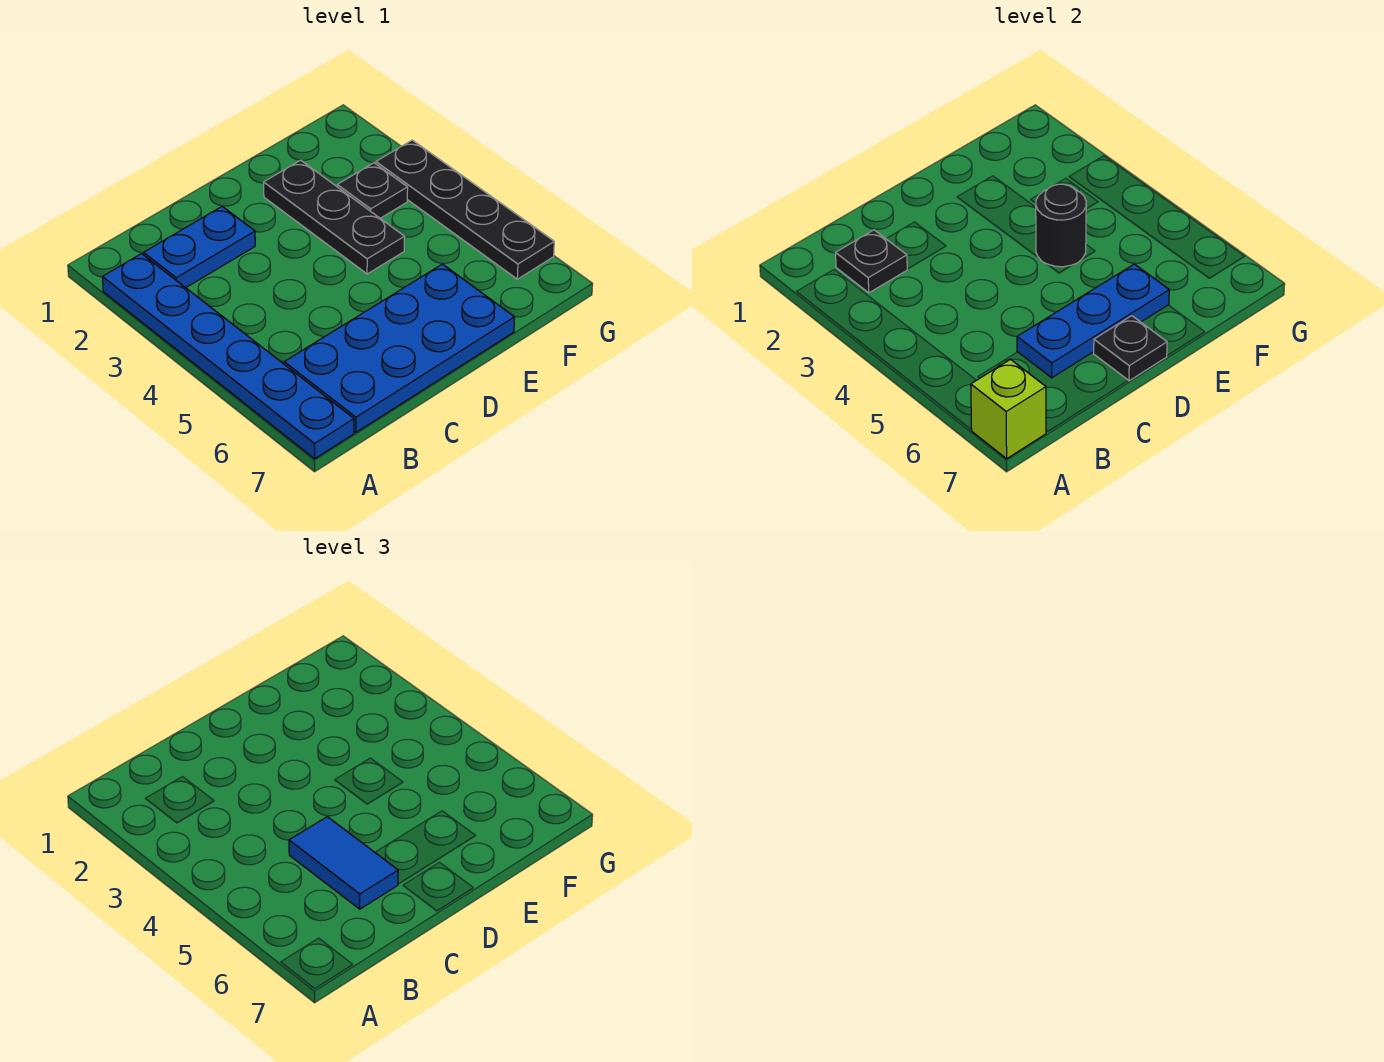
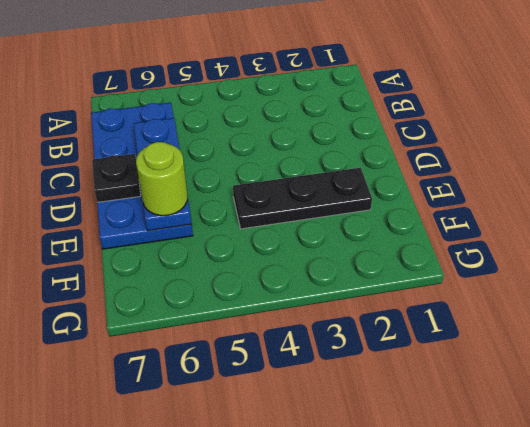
lime round brick E6 level 3 -> none
none -> blue plate A2:A7 level 1
none -> blue plate B2:C2 level 1
none -> black plate F3 level 1

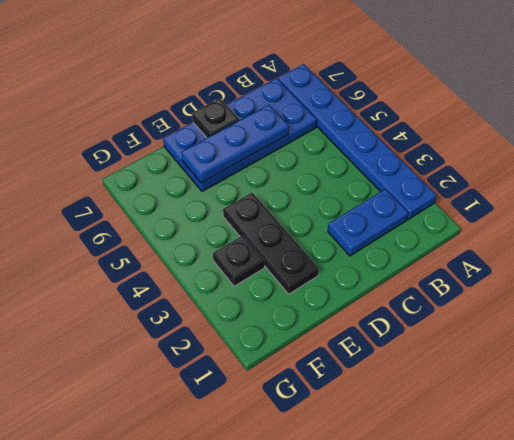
none -> black plate G3:G6 level 1
none -> lime brick A7 level 2
none -> black plate B2 level 2

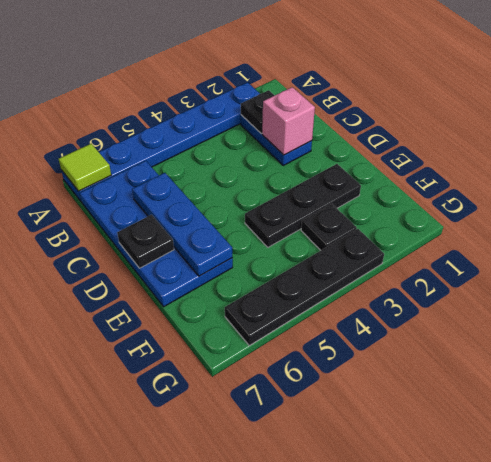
lime tile A7 level 2 -> lime brick A7 level 2
pink brick C2 level 2 -> none
none -> black round brick E4 level 2
none -> blue tile C5:C6 level 3

